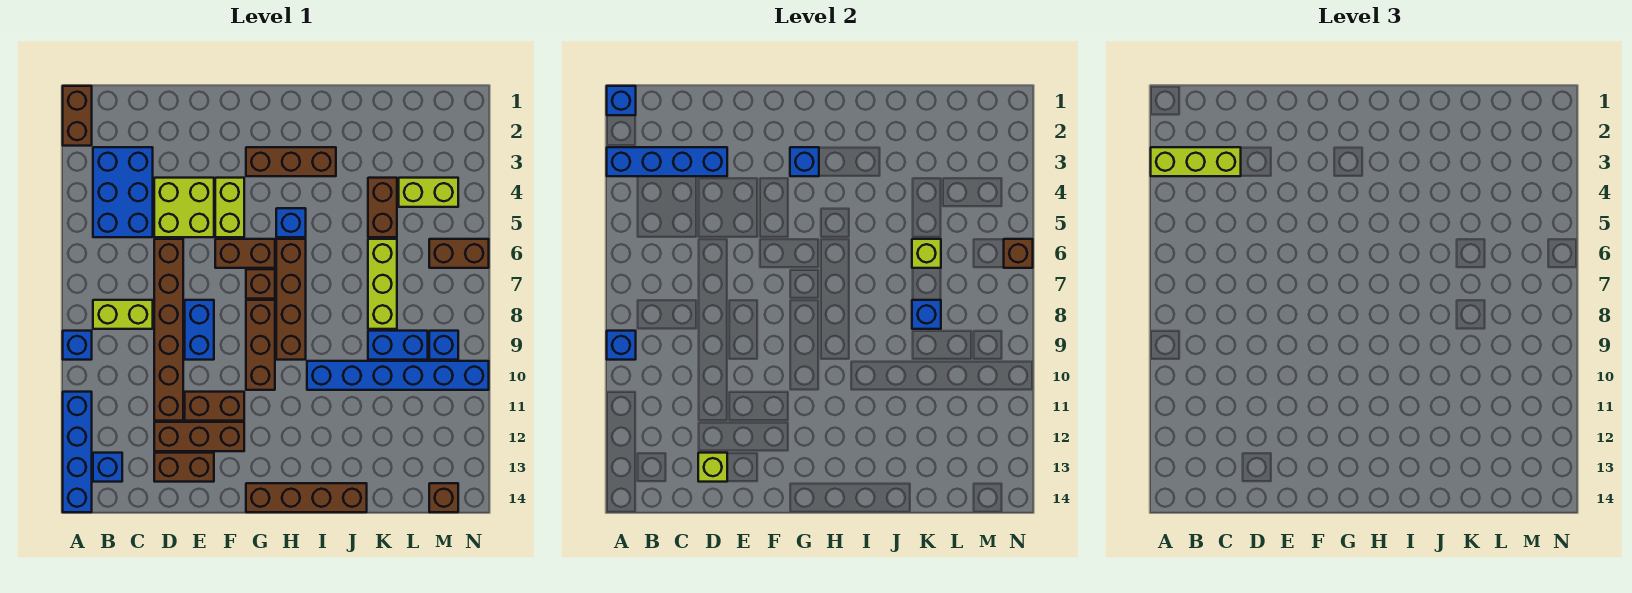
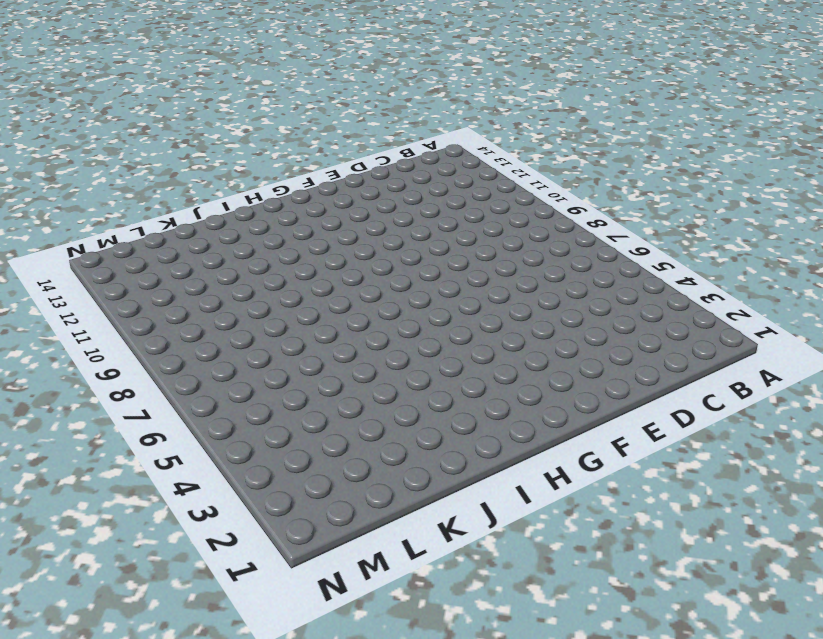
none -> brown brick A1:A2 level 1
none -> blue brick A9 level 1
none -> blue brick A11:A14 level 1
none -> blue brick B3:C5 level 1

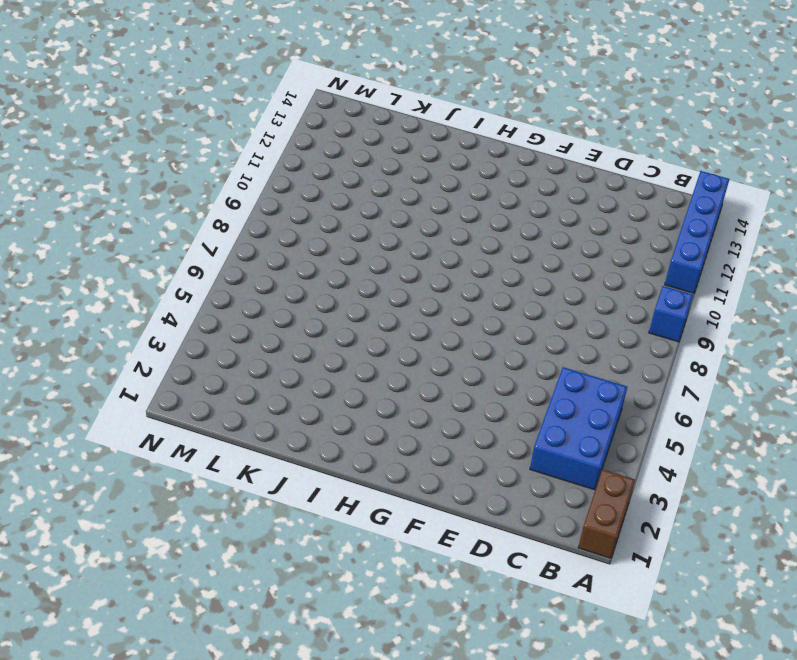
none -> lime brick B8:C8 level 1
none -> blue brick B13 level 1
none -> lime brick D4:E5 level 1
none -> brown brick D6:D11 level 1

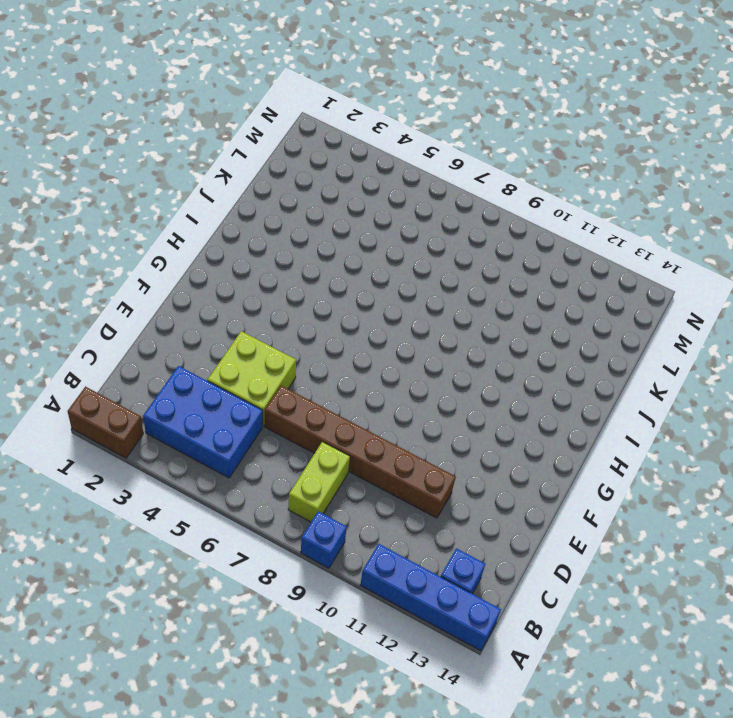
none -> brown brick D12:F12 level 1
none -> brown brick D13:E13 level 1
none -> blue brick E8:E9 level 1
none -> brown brick E11:F11 level 1

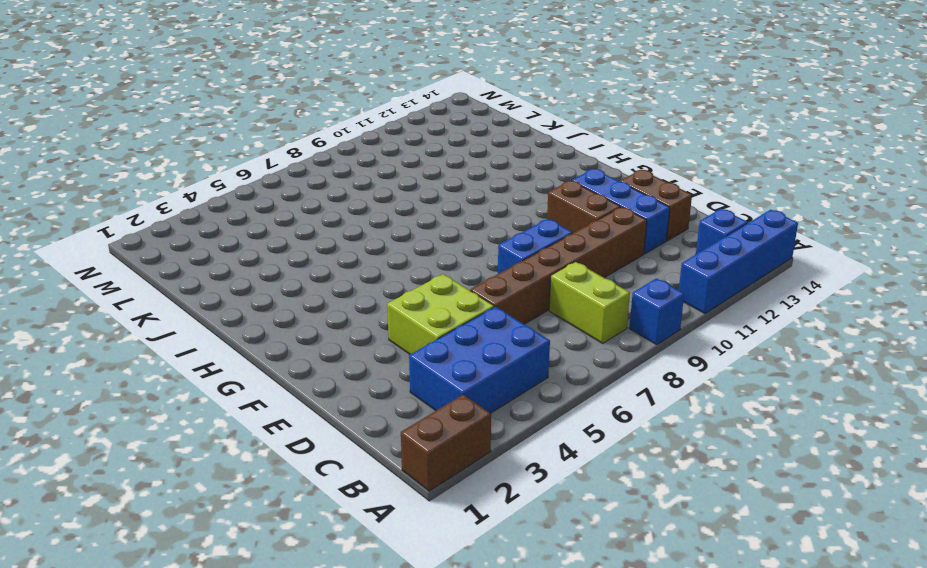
blue brick D12:F12 level 1 -> brown brick D12:F12 level 1
none -> lime brick F4:F5 level 1
none -> brown brick F6:G6 level 1
none -> brown brick G3:I3 level 1
none -> brown brick G7 level 1

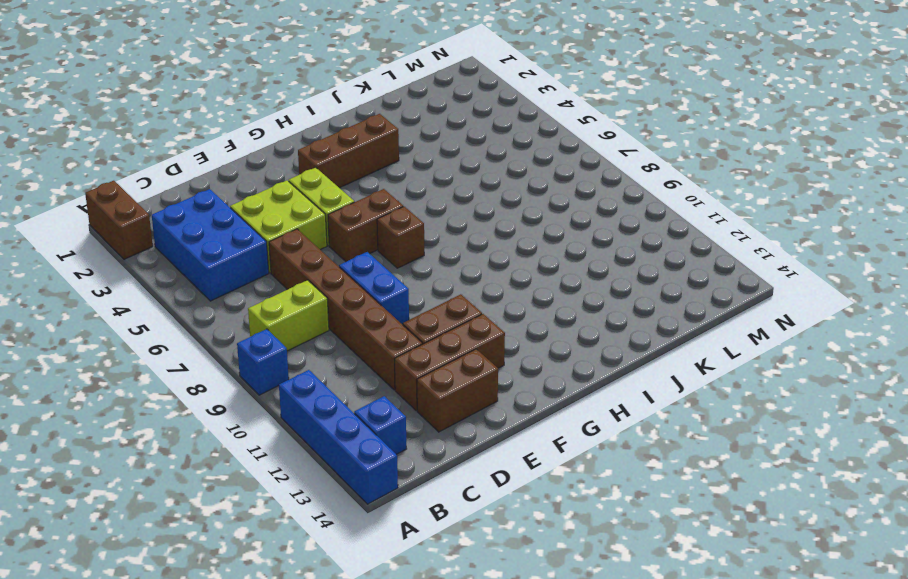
none -> brown brick G8:G10 level 1
none -> brown brick G14:J14 level 1
none -> blue brick H5 level 1
none -> brown brick H6:H9 level 1

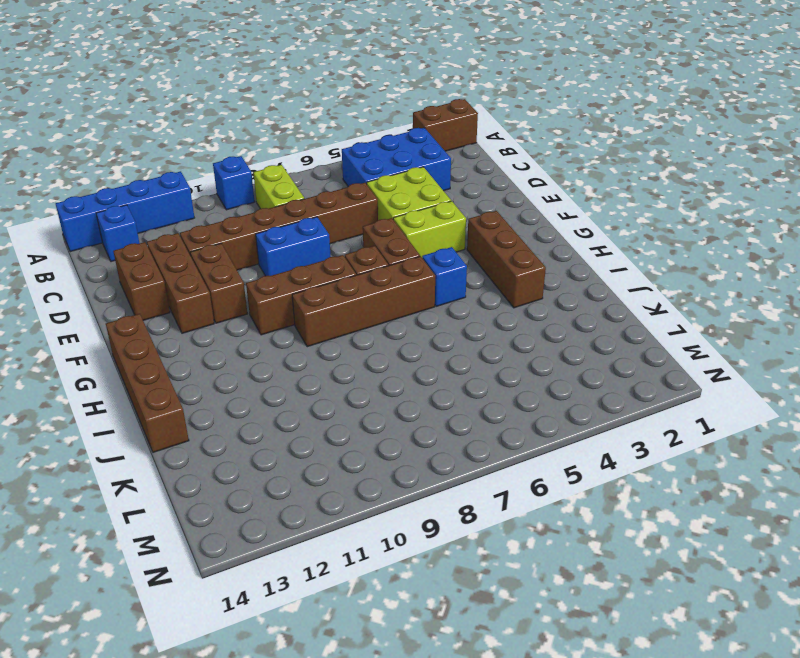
none -> blue brick I10:N10 level 1
none -> brown brick K4:K5 level 1
none -> lime brick K6:K8 level 1
none -> blue brick K9:L9 level 1

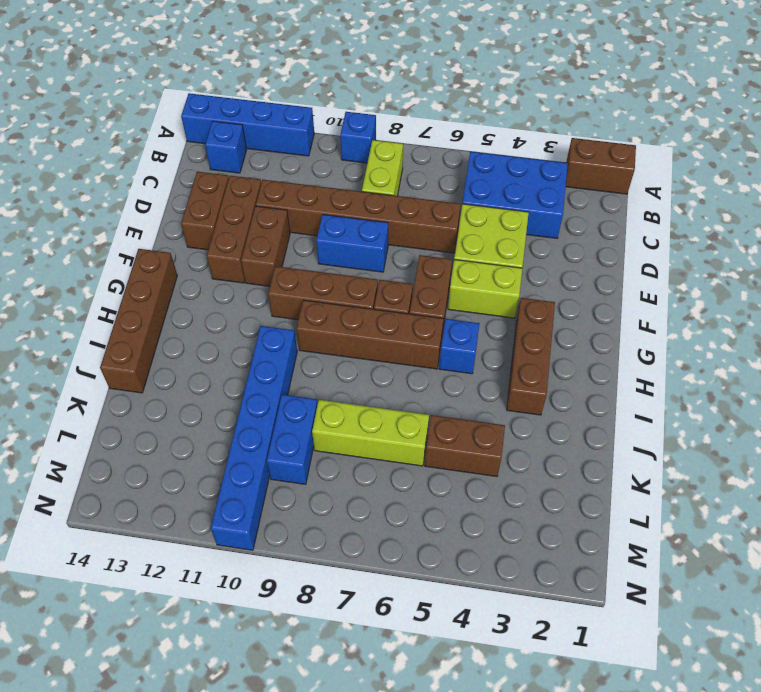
none -> lime brick L4:M4 level 1
none -> brown brick M6:N6 level 1
none -> blue brick M9 level 1
none -> brown brick M14 level 1

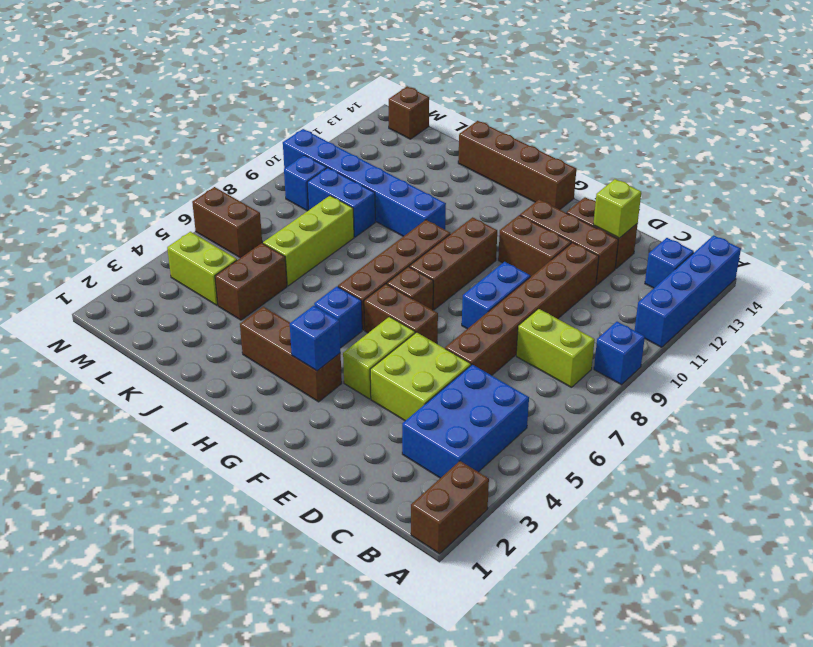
none -> blue brick A1 level 2
none -> blue brick A3:D3 level 2
none -> blue brick A9 level 2
none -> lime brick K6 level 2

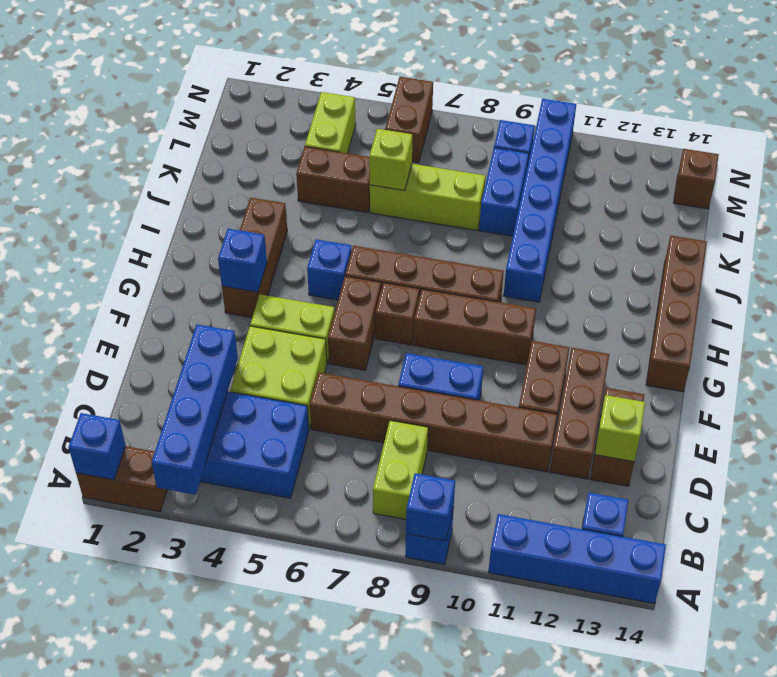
none -> blue brick K8 level 2
none -> brown brick N6 level 2
none -> lime brick A3:C3 level 3

